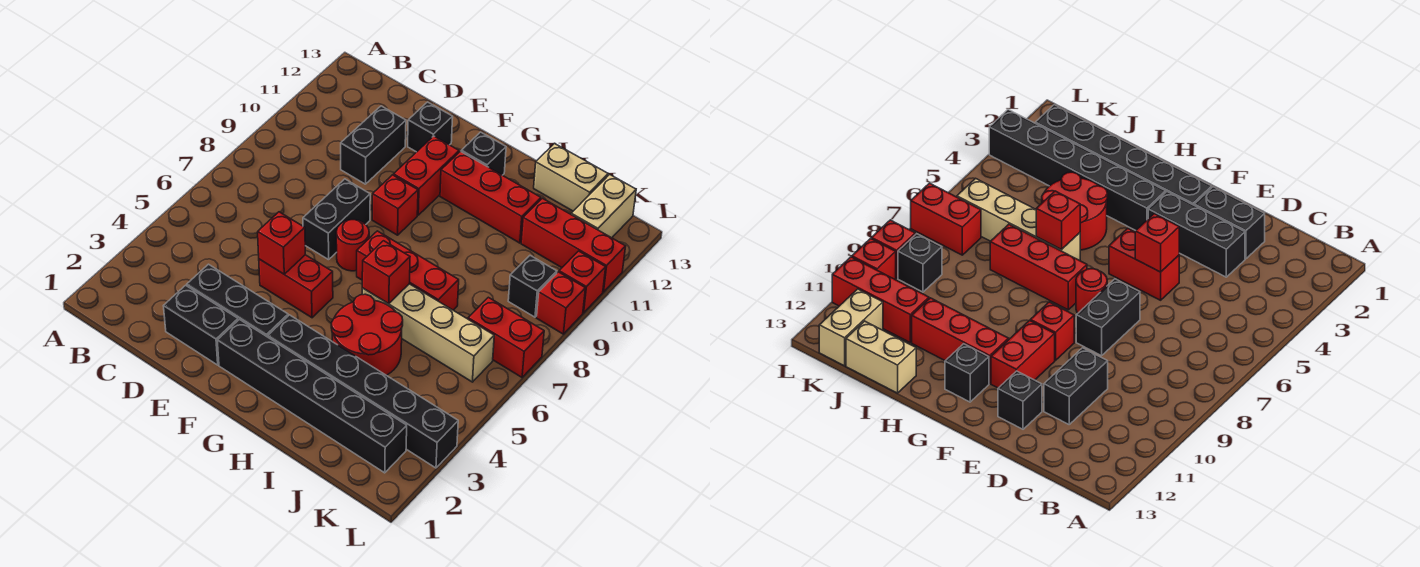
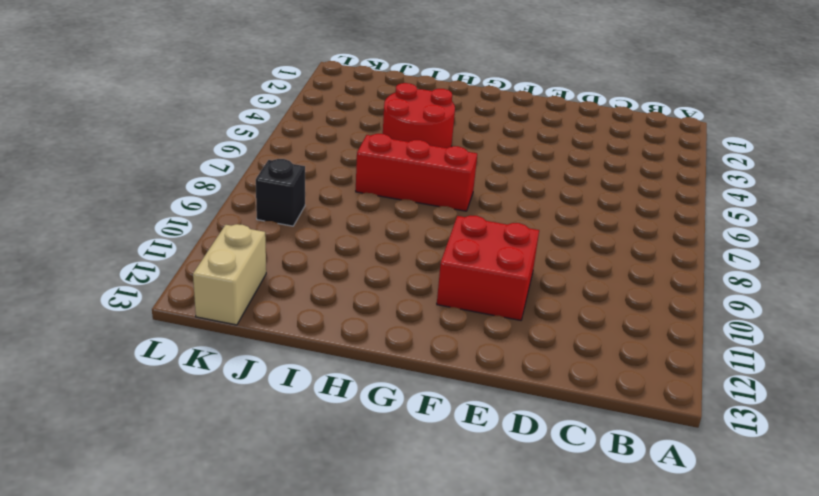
red brick E10:F11 level 1 -> red brick F10:F11 level 1
none -> black brick D2:E2 level 1
none -> black brick D3:F3 level 1
none -> black brick D10:D11 level 1

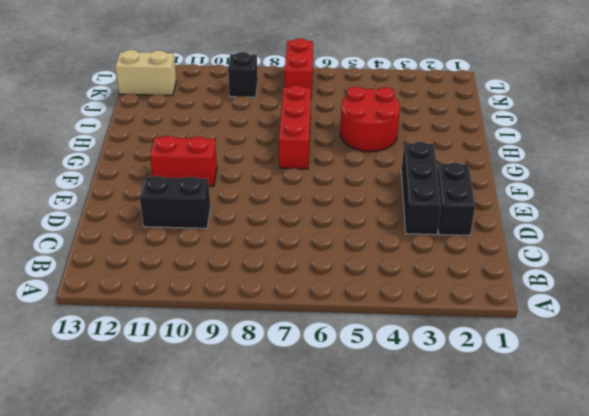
none -> red brick E5:F5 level 1
none -> black brick E7:E8 level 1
none -> black brick E12 level 1

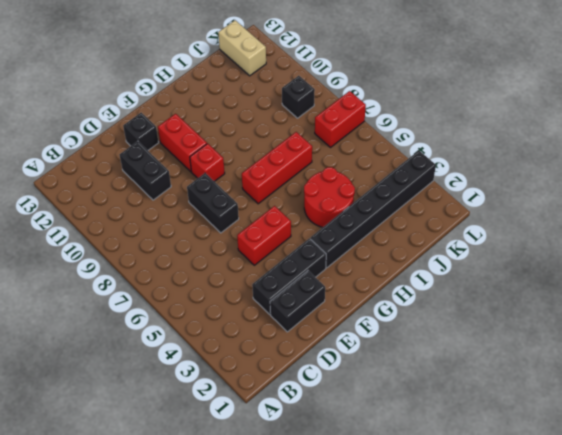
none -> black brick F2:K2 level 1
none -> red round brick F7 level 1
none -> red brick G11:I11 level 1

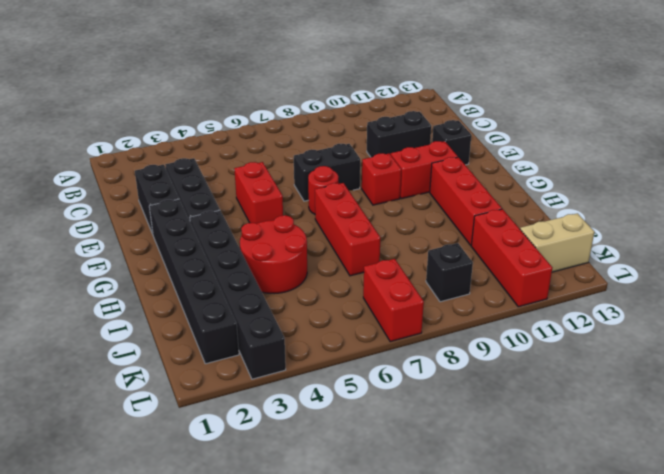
none -> black brick G12 level 1
none -> tan brick H6:K6 level 1
none -> tan brick I13:J13 level 1

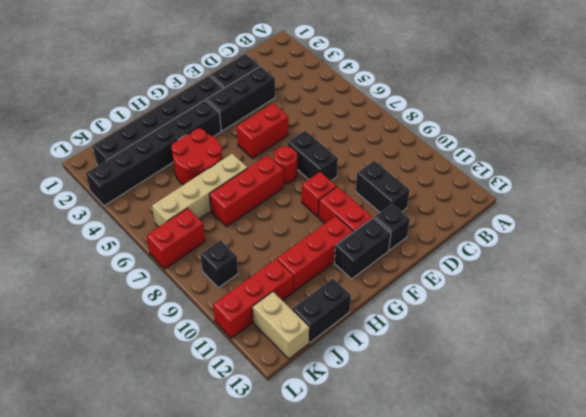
black brick F12:G12 level 1 -> black brick G12 level 1
black brick I13:J13 level 1 -> tan brick I13:J13 level 1
none -> red brick L9 level 1
none -> red brick L10 level 1
none -> red brick E5 level 2

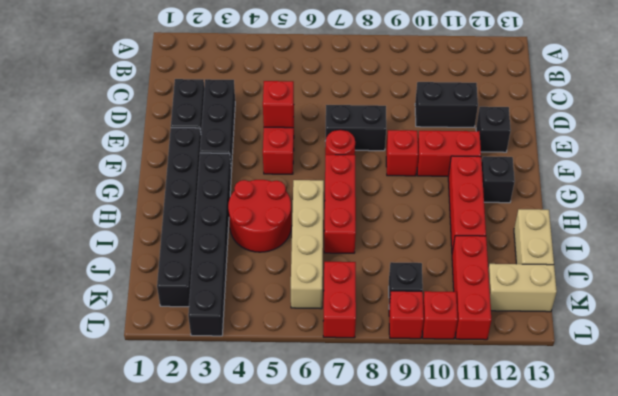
none -> red brick H6 level 2

